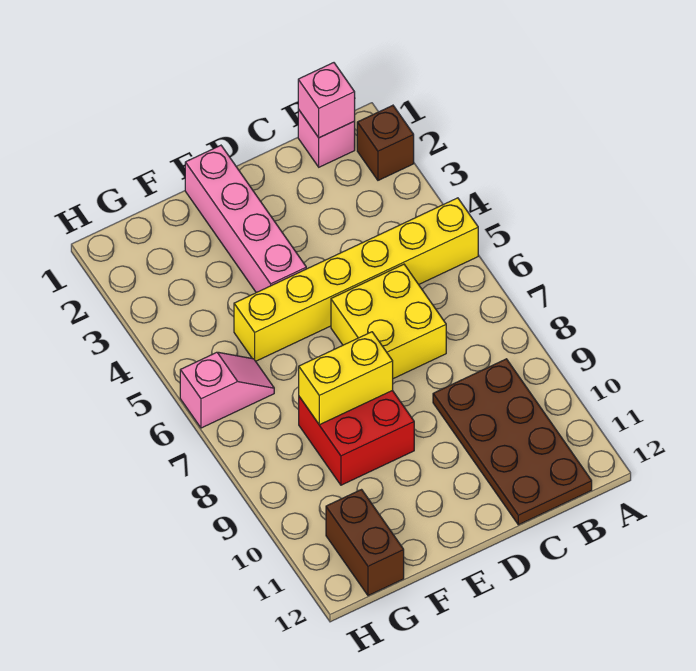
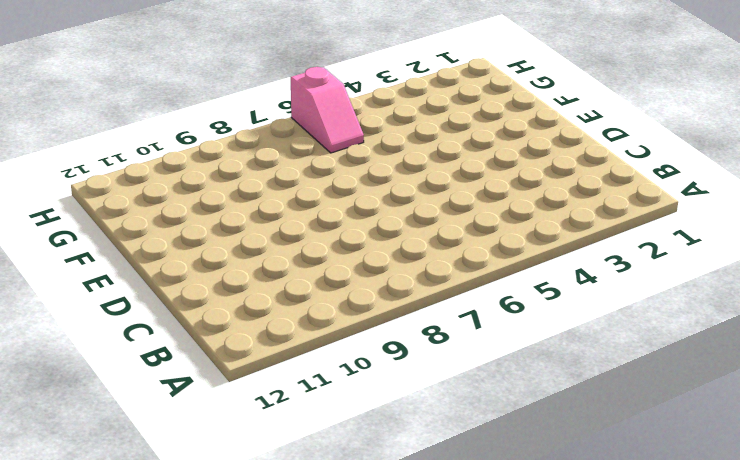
none -> brown brick A2 level 1
none -> yellow brick A5:F5 level 1

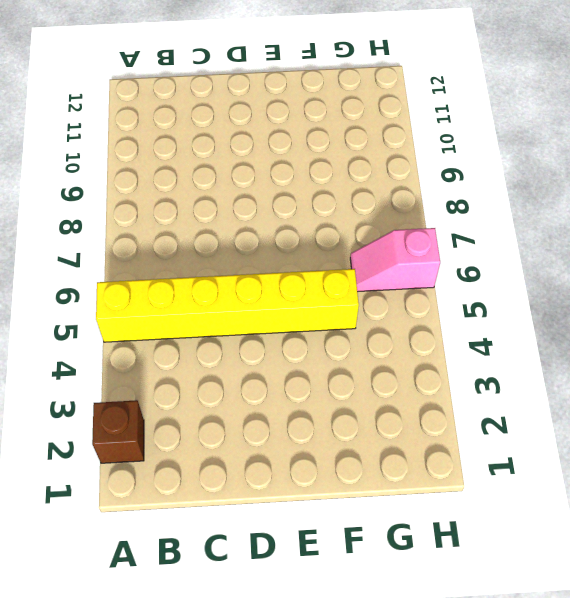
none -> pink brick B1 level 1
none -> brown plate B9:C12 level 1

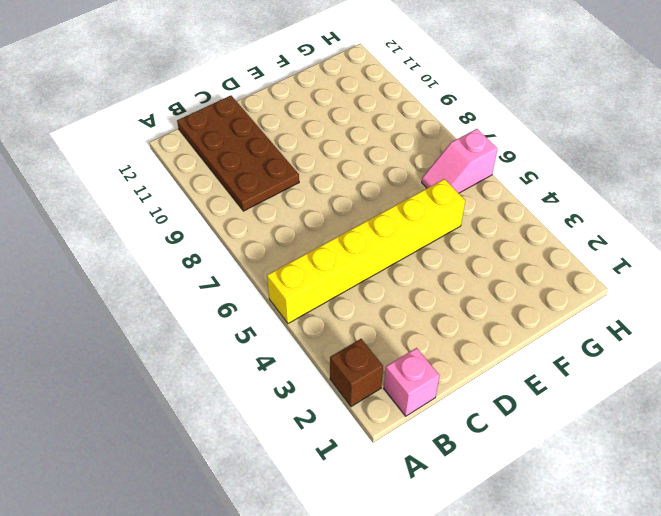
none -> yellow brick C6:D7 level 1
none -> pink brick E1:E4 level 1

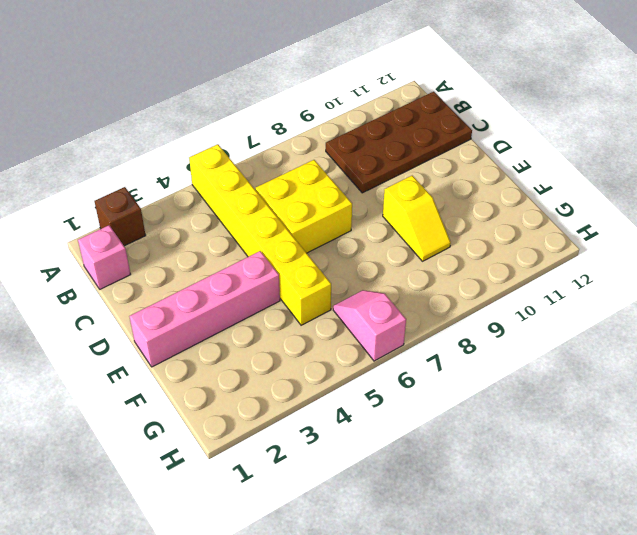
yellow slope E9:F9 level 1 top E -> red brick E8:F9 level 1
none -> brown brick G11:G12 level 1
none -> pink brick B1 level 2

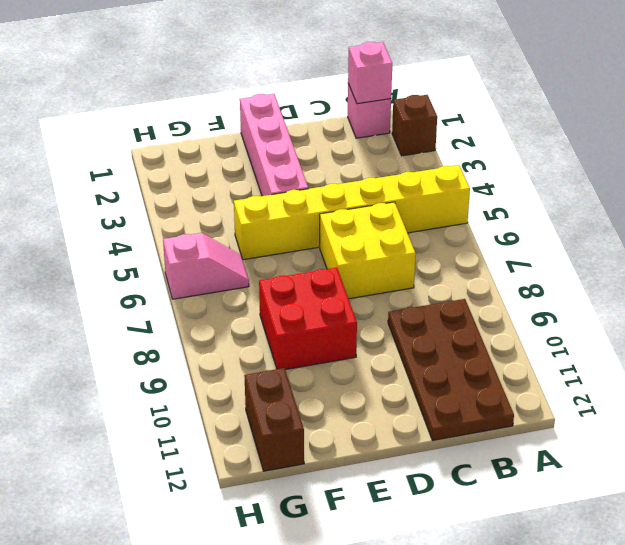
none -> yellow brick E8:F8 level 2

